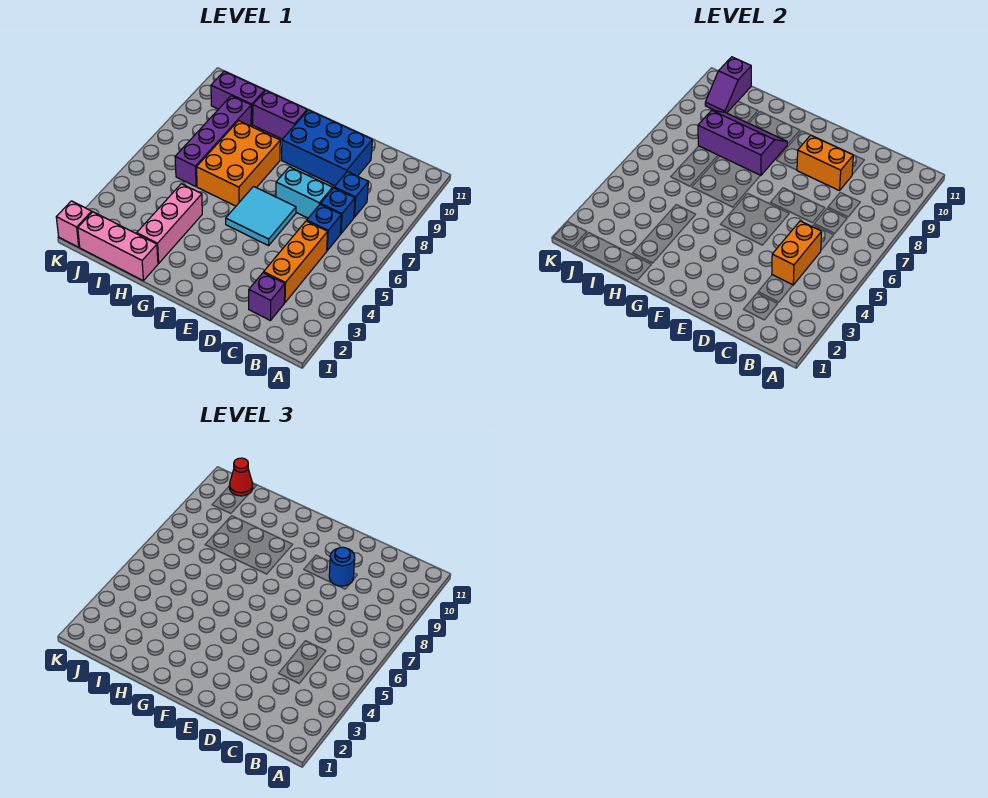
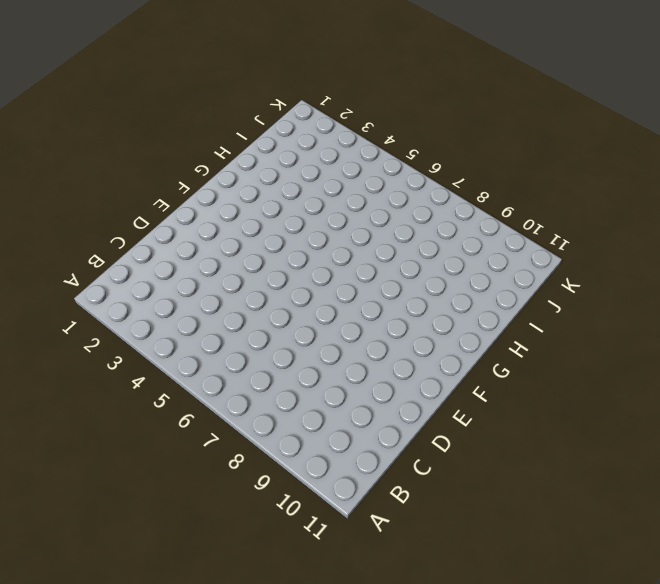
none -> purple brick C2 level 1
none -> orange brick C3:C5 level 1
none -> blue brick C6 level 1

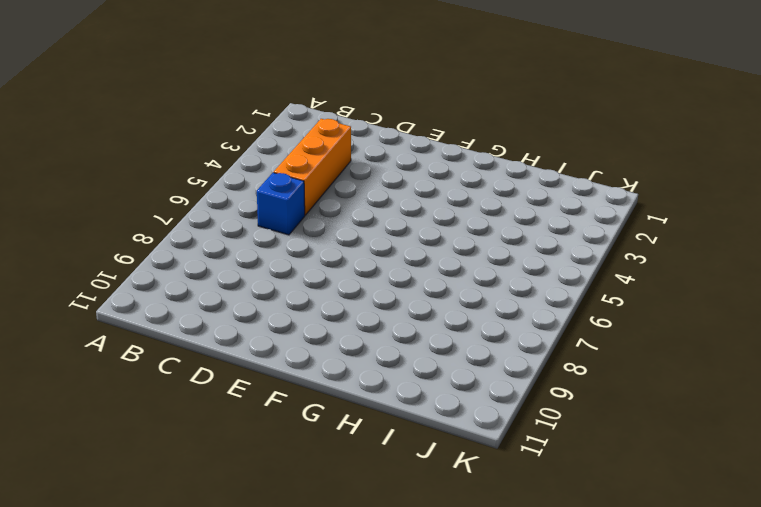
none -> purple brick C2 level 1
none -> blue brick C7 level 1
none -> blue brick C8 level 1

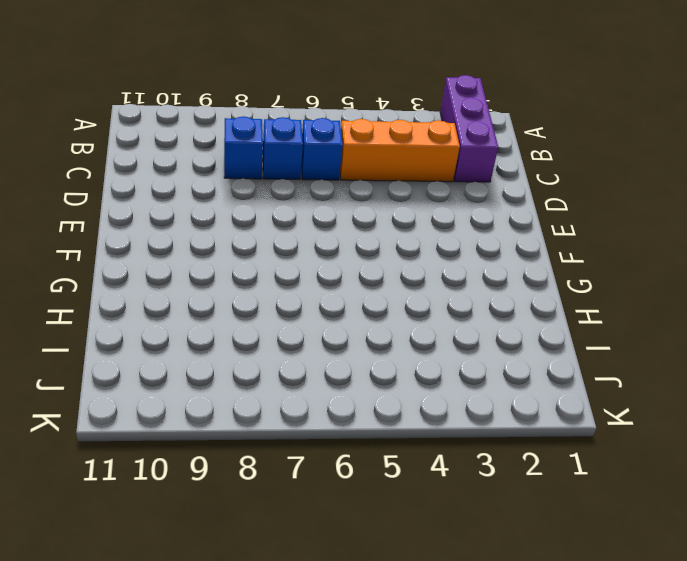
purple brick A2:C2 level 1 -> purple brick C2 level 1
none -> cyan brick D7:E7 level 1
none -> blue brick D9:F10 level 1
none -> cyan tile E5:F6 level 1

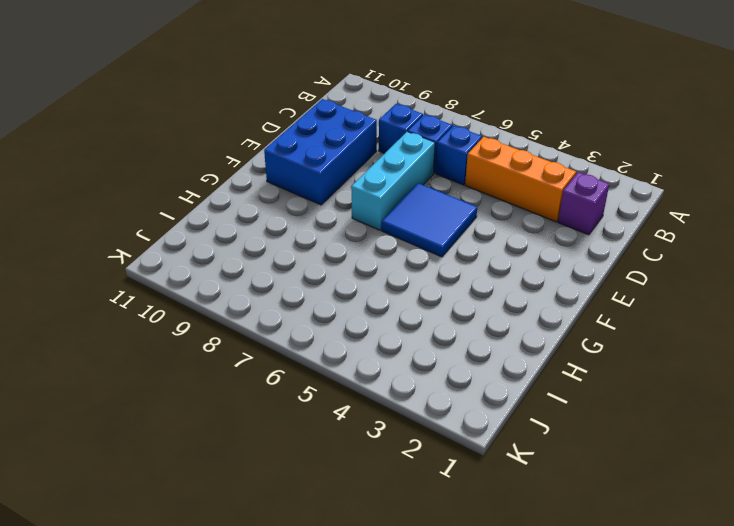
cyan brick D7:F7 level 1 -> cyan brick D7:E7 level 1
blue tile E5:F6 level 1 -> cyan tile E5:F6 level 1
none -> orange brick G6:H8 level 1
none -> purple brick G10:H10 level 1
none -> pink brick H1:J1 level 1

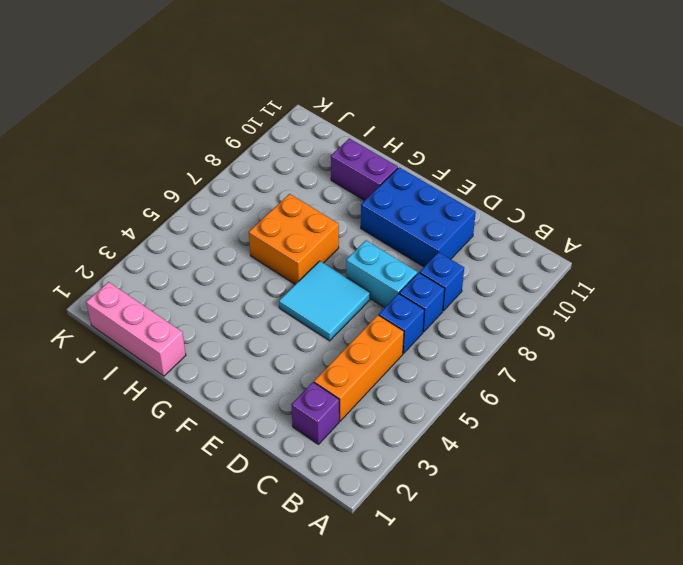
orange brick G6:H7 level 1 -> orange brick G6:H8 level 1
none -> pink brick H2:H4 level 1
none -> purple brick I6:I9 level 1
none -> purple brick I10:J10 level 1

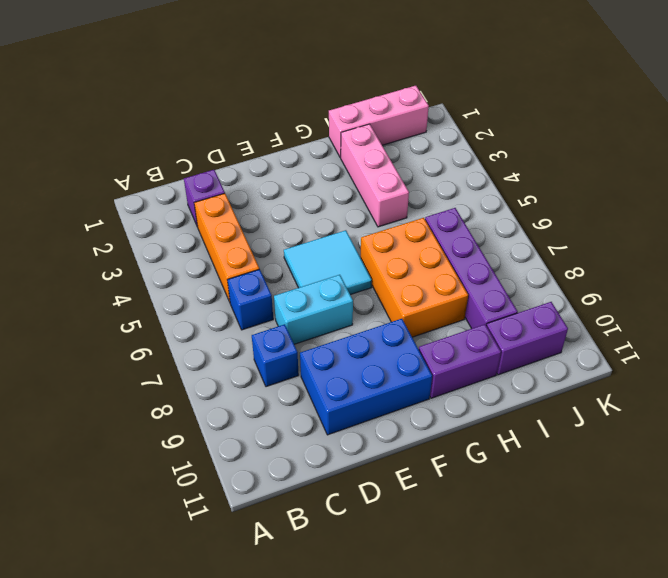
none -> blue brick C7 level 1
none -> pink brick K1 level 1
none -> orange brick C4:C5 level 2

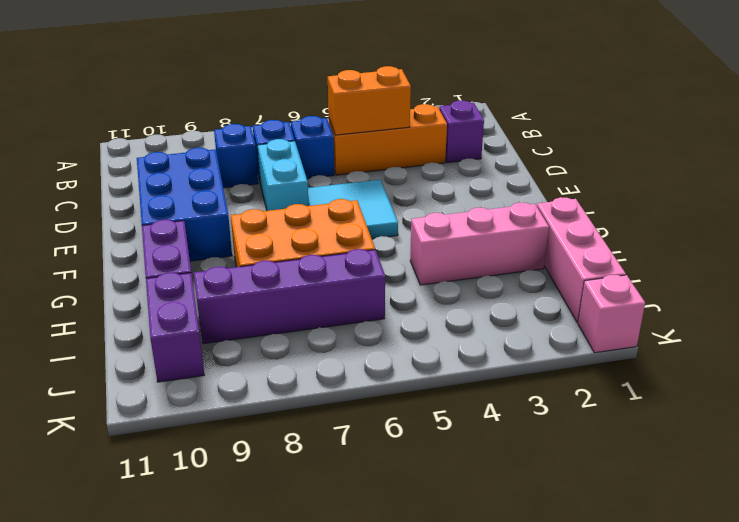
none -> orange brick D9:E9 level 2
none -> purple slope G8:I9 level 2 top 8
none -> purple slope J10:J11 level 2 top 11

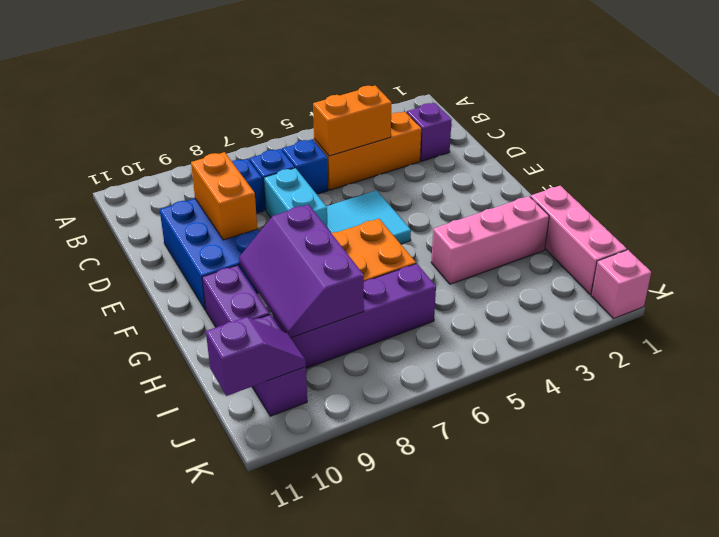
none -> blue round brick D9 level 3
none -> red cone J11 level 3

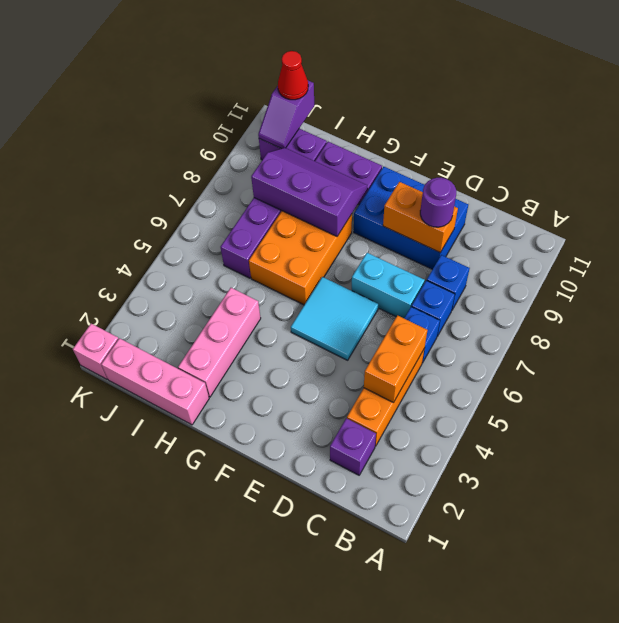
purple round brick D9 level 3 -> blue round brick D9 level 3

